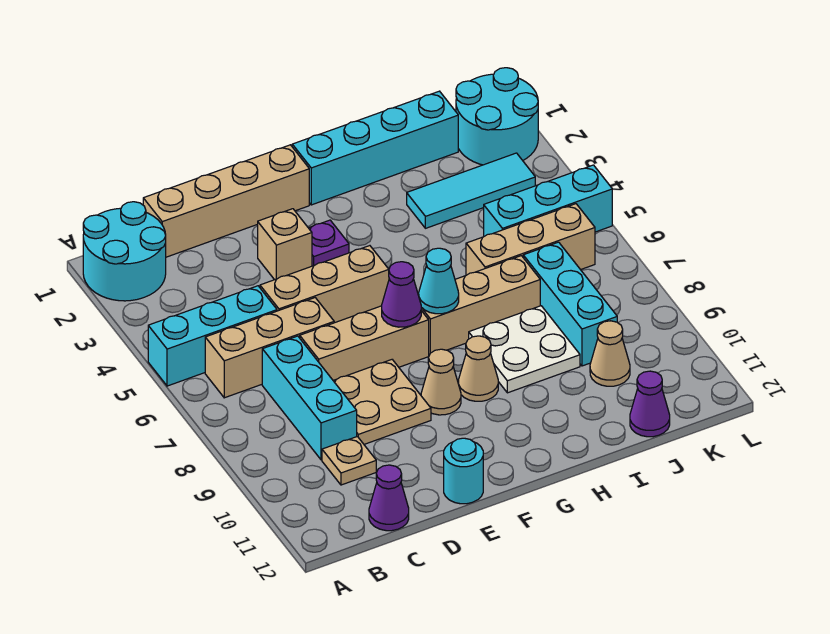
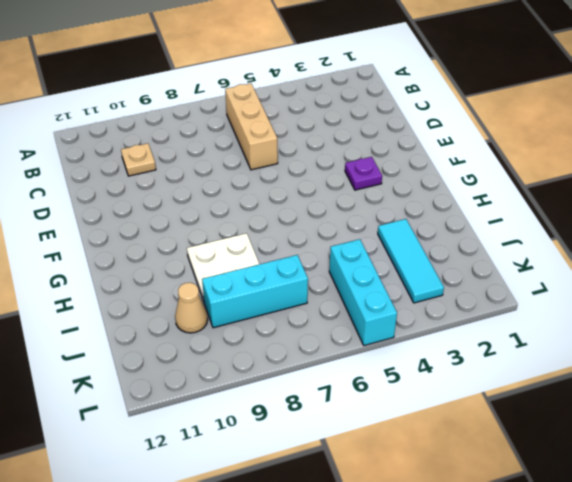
none -> cyan round brick A1:B2 level 1
none -> cyan brick A5:C5 level 1
none -> tan brick C1:F1 level 1

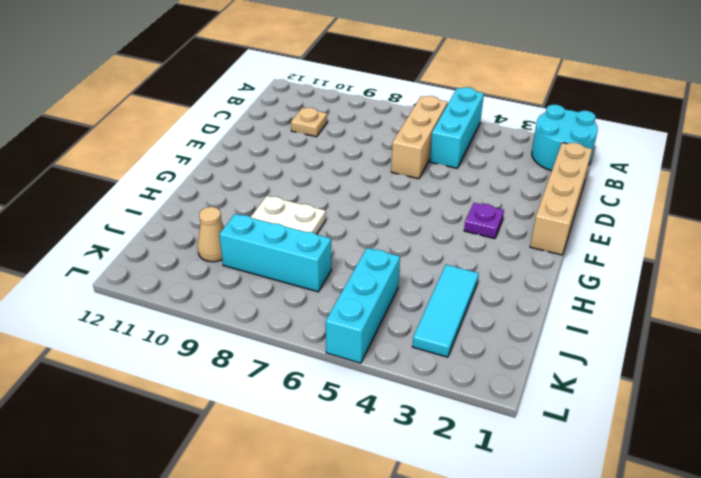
none -> cyan brick C7:C9 level 1
none -> purple cone C12 level 1
none -> tan brick D5:F5 level 1

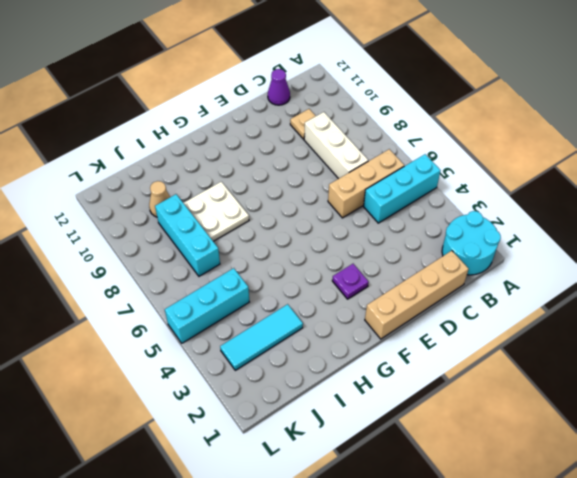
white brick C7:C9 level 1 -> cyan brick C7:C9 level 1
none -> tan brick D5:F5 level 1
none -> tan brick D7:F7 level 1
none -> tan plate D8:E9 level 1

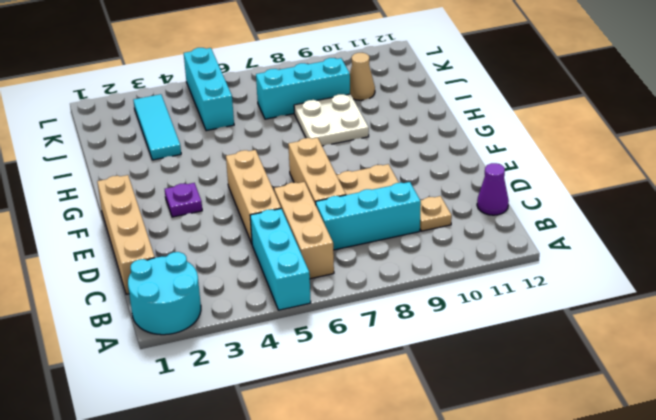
none -> tan brick E3 level 1
none -> cyan round brick E12 level 1
none -> tan cone F9 level 1

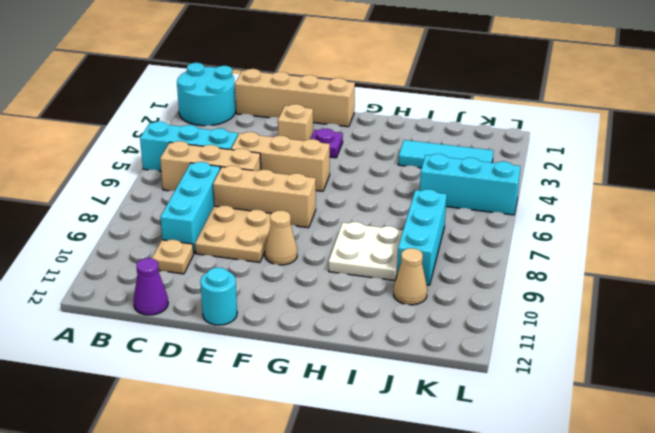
none -> cyan brick G1:J1 level 1
none -> tan brick G7:I7 level 1
none -> tan cone G9 level 1

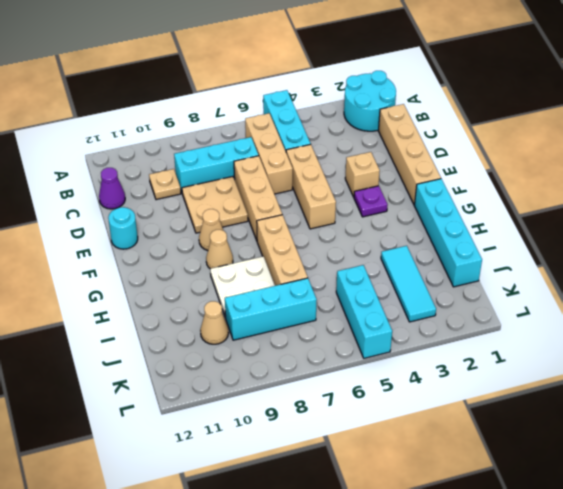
none -> tan brick I6:K6 level 1
none -> purple cone J12 level 1
none -> cyan round brick K1:L2 level 1

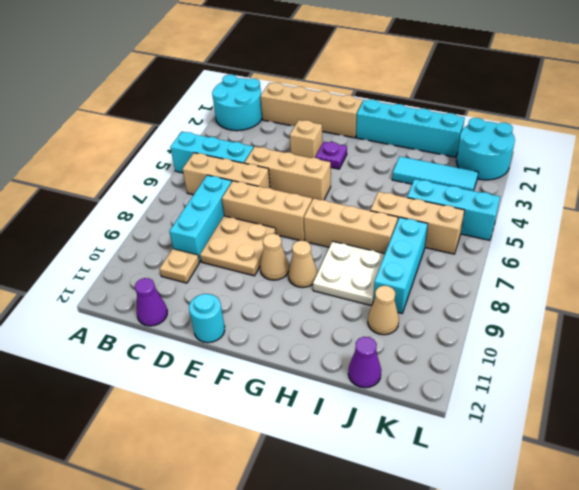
none -> purple cone F7 level 2
none -> cyan cone G7 level 2

